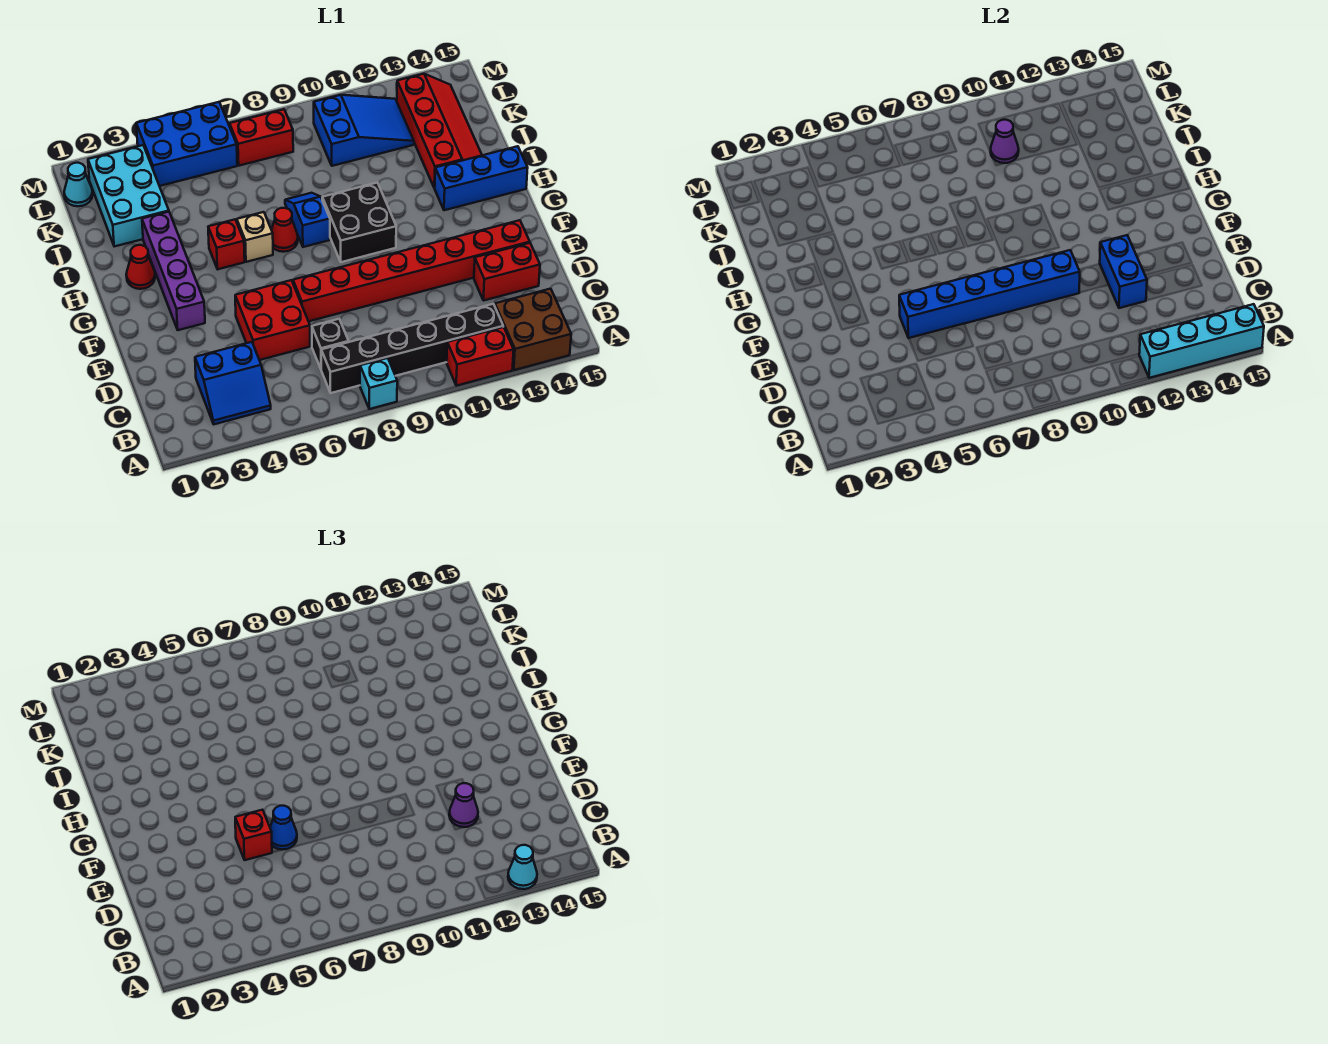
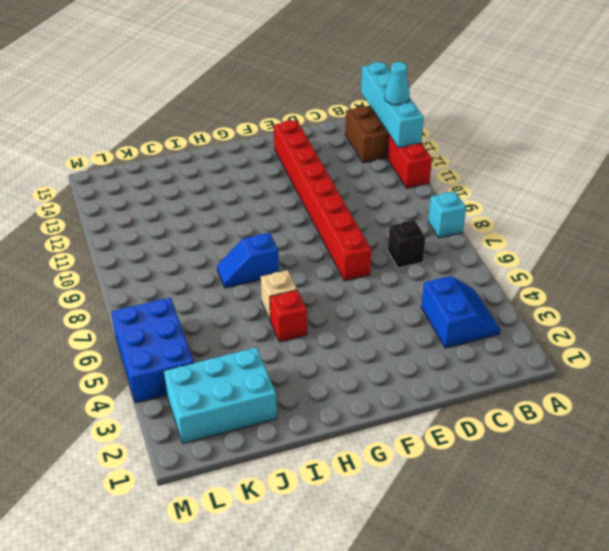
none -> black brick B7:B12 level 1
none -> red brick D5:E6 level 1
none -> red brick D13:D14 level 1
none -> purple brick F3:I3 level 1

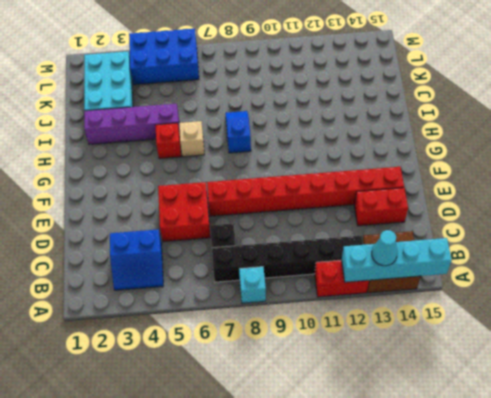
purple brick I2:I5 level 1 -> purple brick F3:I3 level 1
none -> black brick G9:H10 level 1
none -> red cone H2 level 1
none -> red cone H7 level 1
none -> blue brick H13:H15 level 1

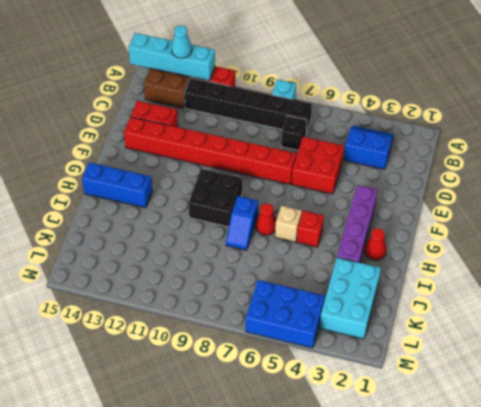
none -> red slope I13:L14 level 1 top 13
none -> blue slope K10:L12 level 1 top 10
none -> cyan cone L1 level 1
none -> red brick L7:L8 level 1

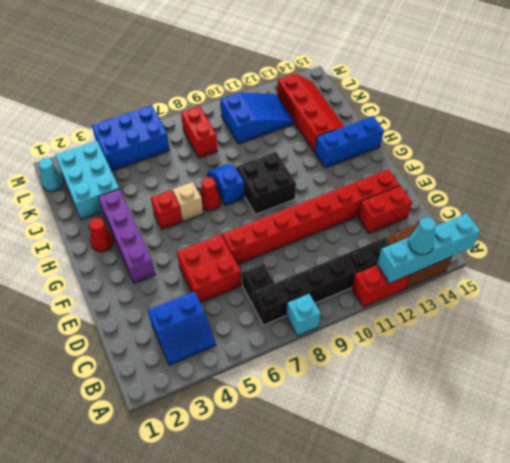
red brick K8:L8 level 1 -> red brick L7:L8 level 1
none -> blue brick D12:E12 level 2
none -> blue brick E5:E10 level 2
none -> purple cone K10 level 2
none -> purple cone D12 level 3

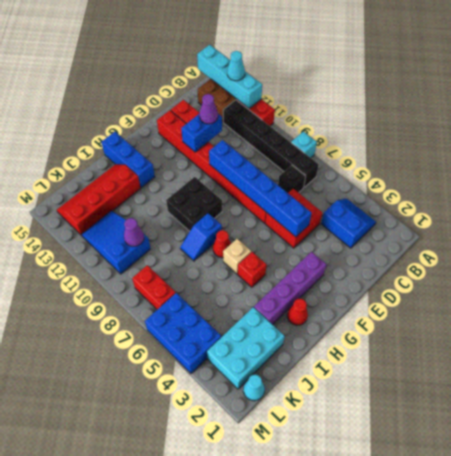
none -> red brick E5 level 3
none -> blue cone E6 level 3

